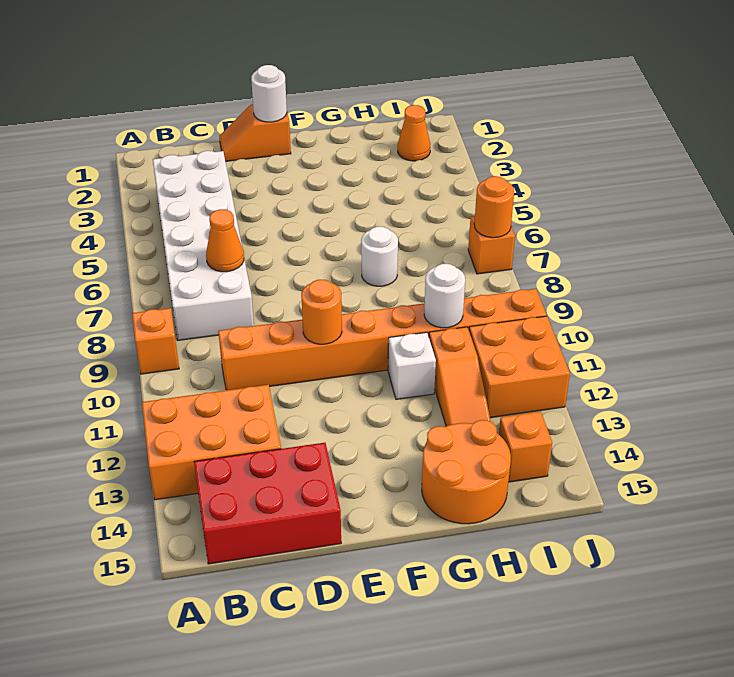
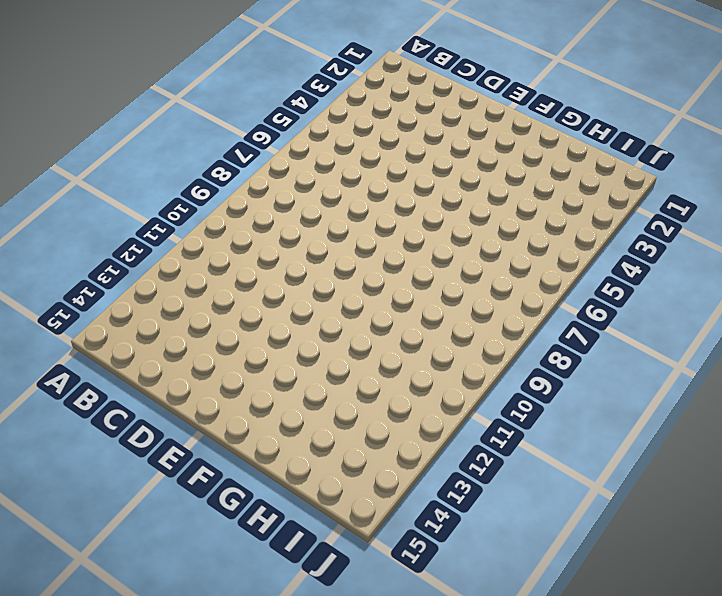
none -> orange brick A9 level 1
none -> orange brick A12:C13 level 1
none -> white brick B3:C8 level 1

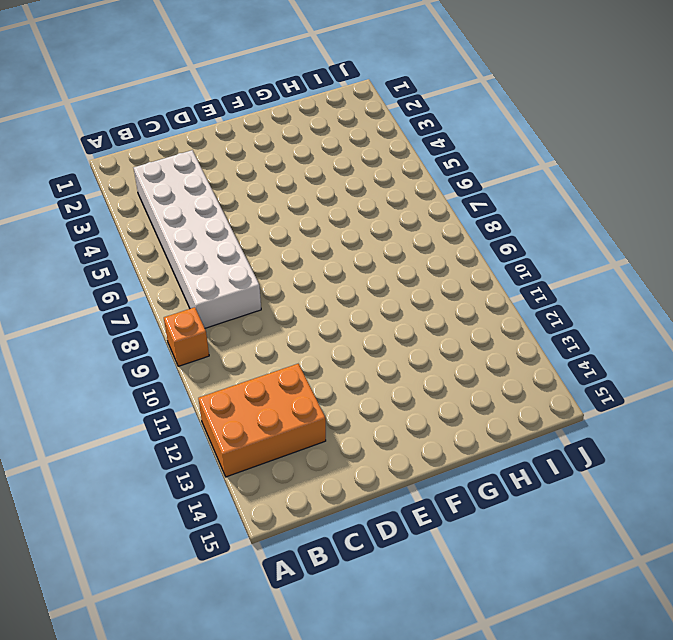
none -> red brick B14:D15 level 1
none -> orange brick C10:J10 level 1
none -> orange slope D1:E1 level 1 top E

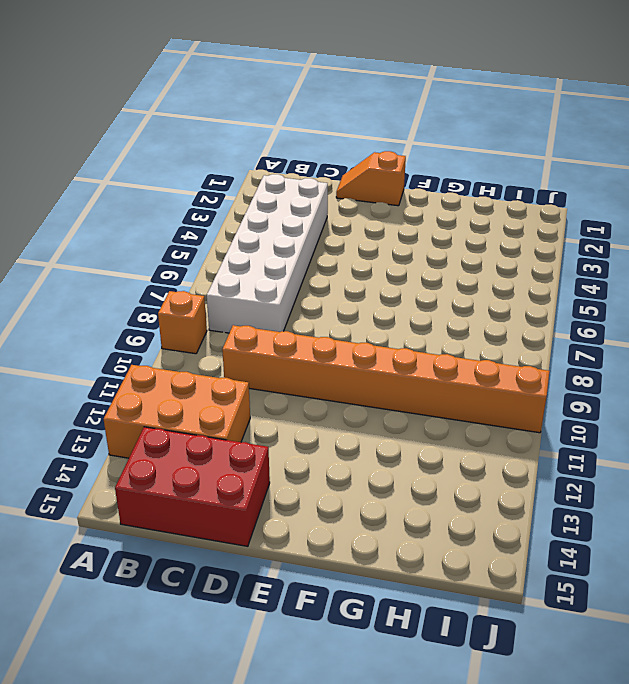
none -> white round brick G7 level 1
none -> white brick G11 level 1
none -> orange round brick G14:H15 level 1

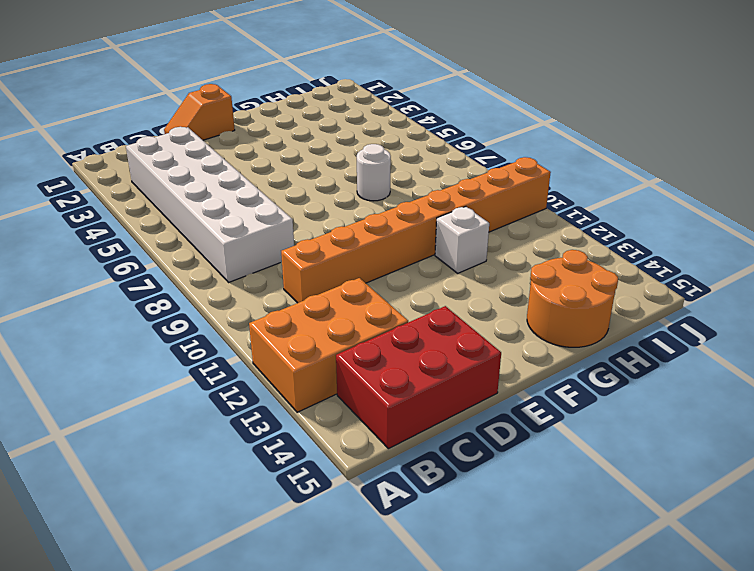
none -> orange brick A9 level 1
none -> orange slope H11:H13 level 1 top 11
none -> orange cone I2 level 1

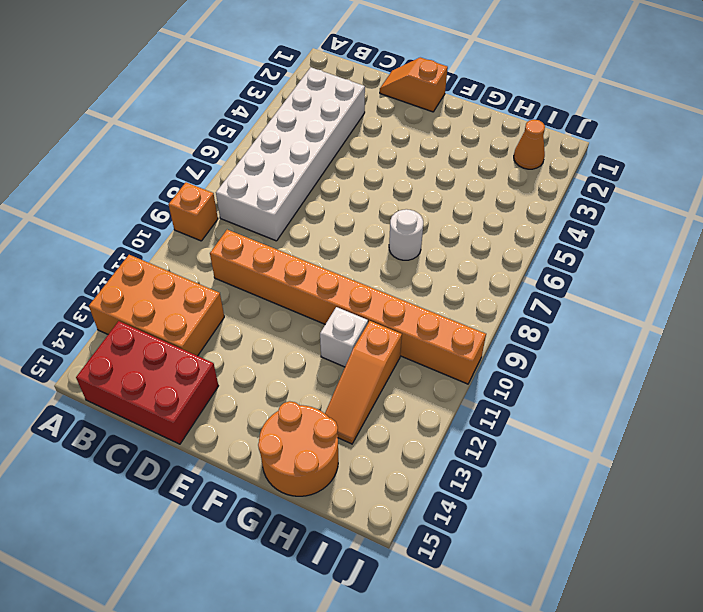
none -> orange brick I11:J12 level 1
none -> orange brick I14 level 1
none -> orange brick J7 level 1

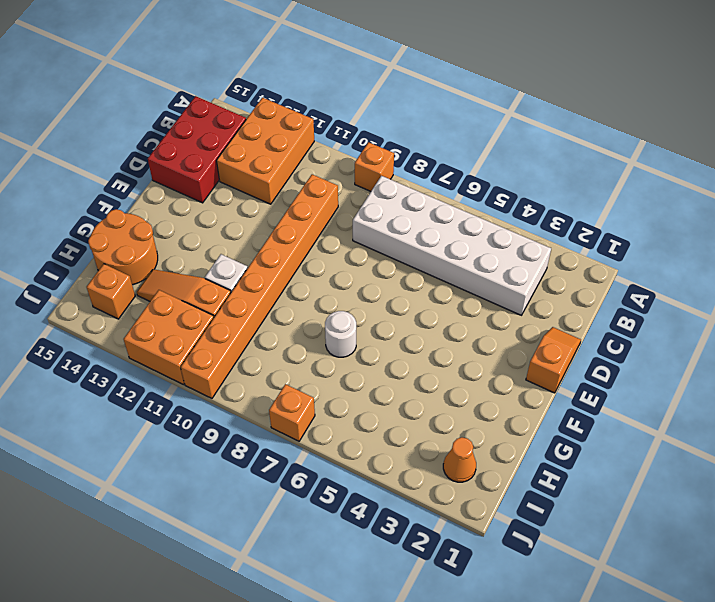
none -> orange cone C7 level 2
none -> white round brick E1 level 2
none -> orange round brick E10 level 2

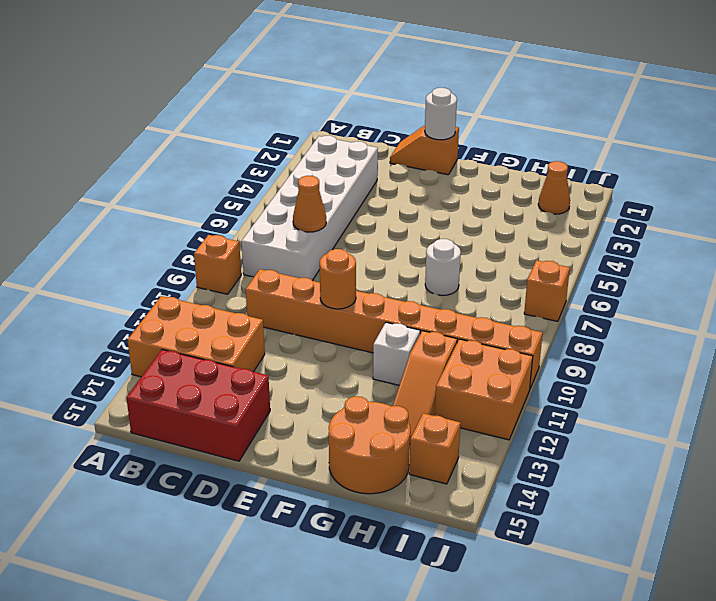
none -> white round brick H10 level 2
none -> orange round brick J7 level 2

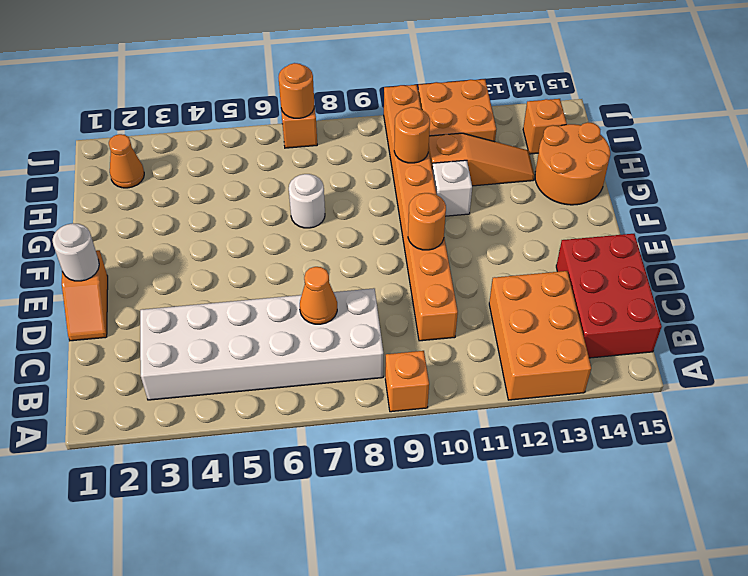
orange round brick H10 level 2 -> white round brick H10 level 2

